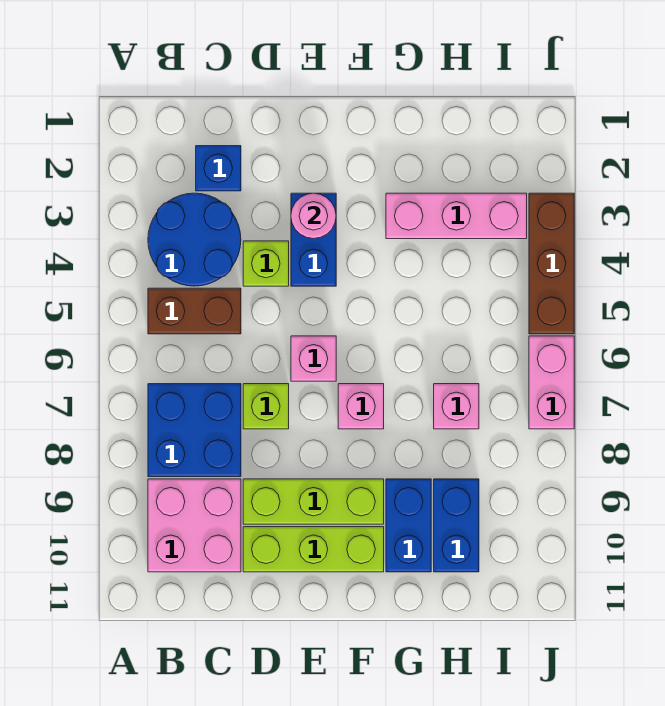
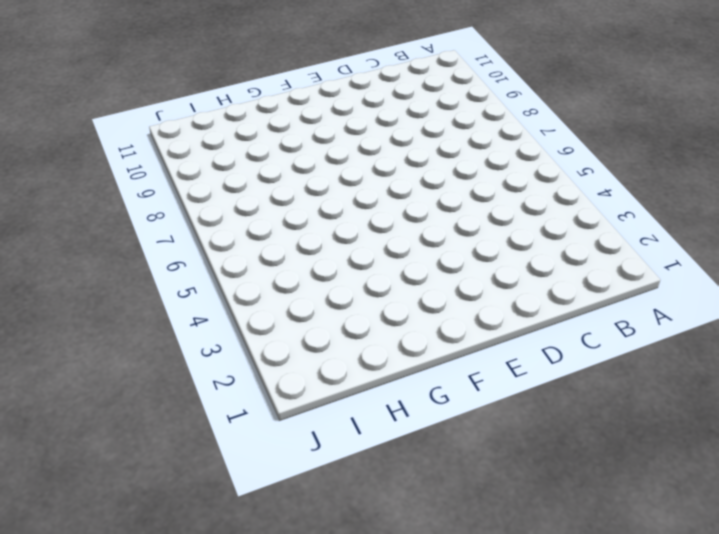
none -> blue round brick B3:C4 level 1
none -> brown brick B5:C5 level 1
none -> blue brick B7:C8 level 1

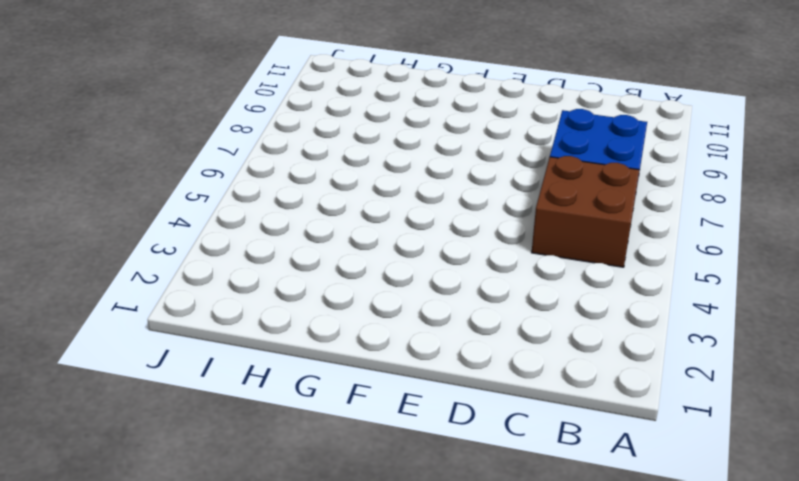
brown brick B5:C6 level 1 -> brown brick B5:C5 level 1
none -> blue round brick B3:C4 level 1
none -> pink brick B9:C10 level 1
none -> blue brick C2 level 1

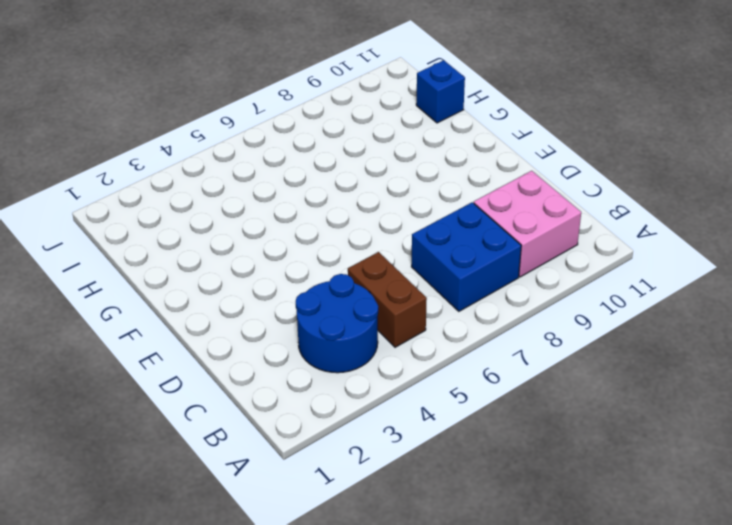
blue brick H11 level 1 -> blue brick C2 level 1
none -> lime brick D4 level 1
none -> lime brick D7 level 1
none -> lime brick D9:F9 level 1

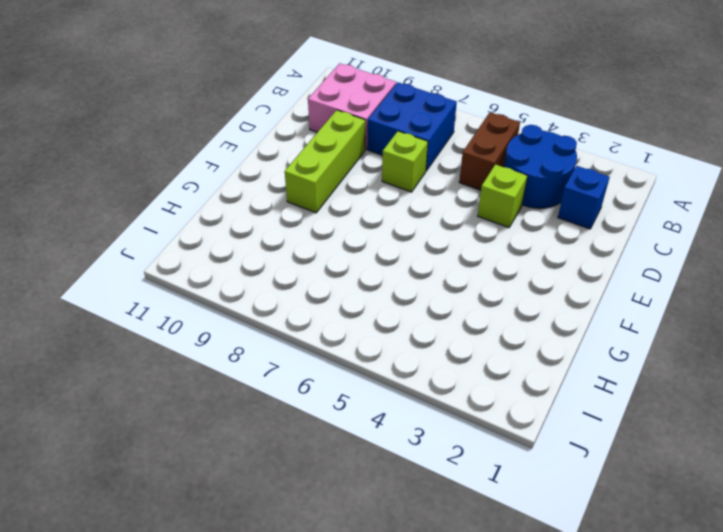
none -> lime brick D10:F10 level 1
none -> blue brick E3:E4 level 1
none -> pink brick E6 level 1

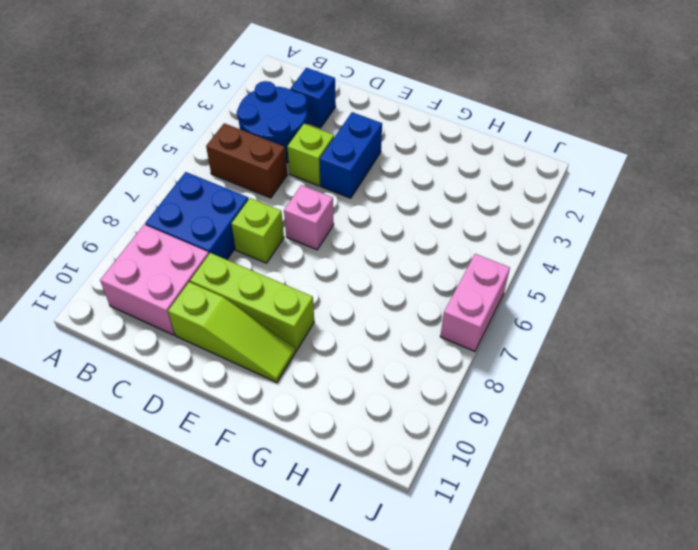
lime slope D10:F10 level 1 top D -> lime brick D10:F10 level 1
none -> pink brick F7 level 1
none -> pink brick G3:I3 level 1
none -> blue brick G9:G10 level 1

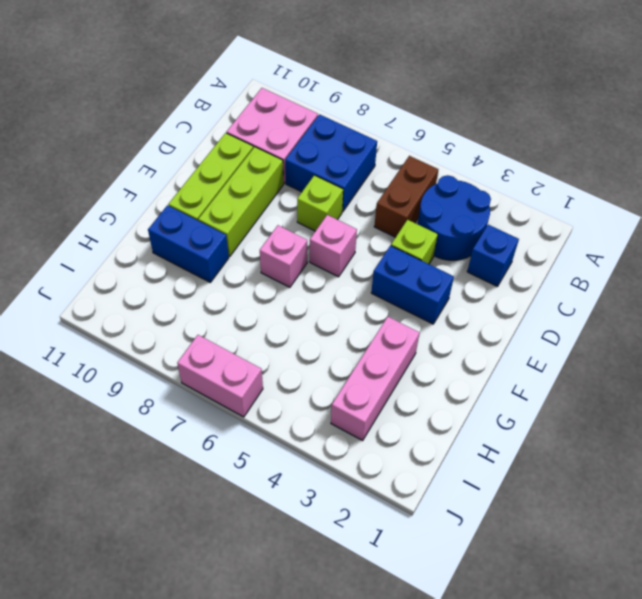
none -> pink brick H7 level 1
none -> blue brick H9:H10 level 1
none -> brown brick J3:J5 level 1

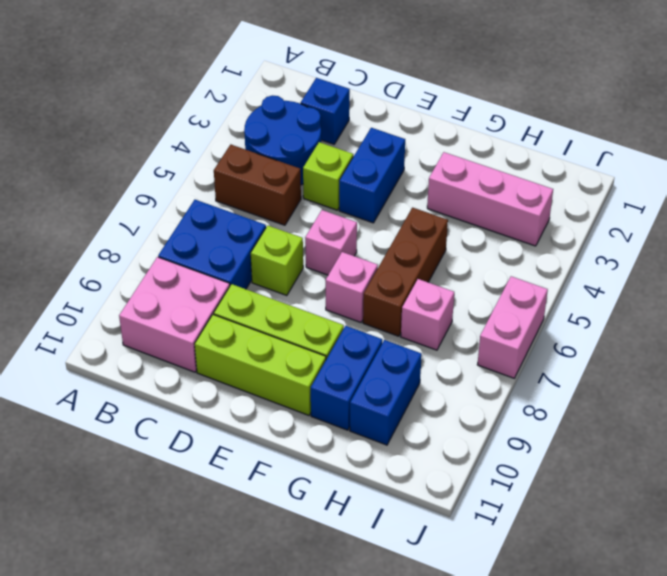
brown brick G5:G7 level 1 -> brown brick J3:J5 level 1
none -> pink round brick E3 level 2

